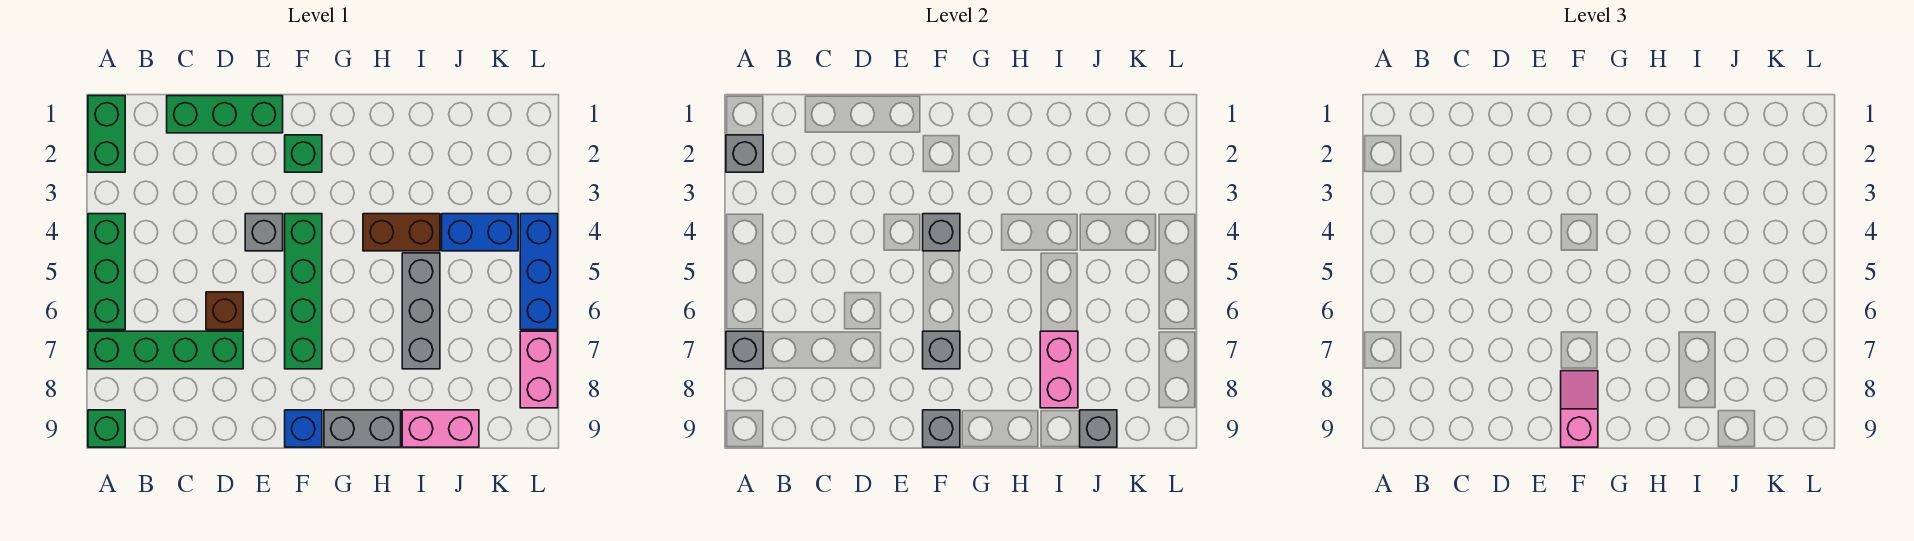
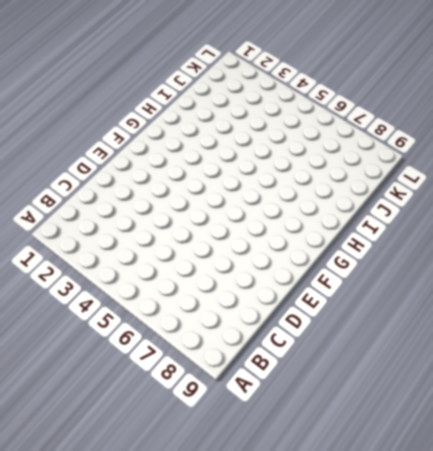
none -> green brick A1:A2 level 1
none -> green brick A4:A6 level 1
none -> green brick A7:D7 level 1

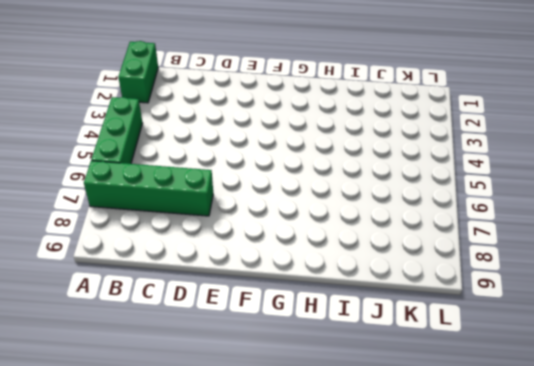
none -> green brick A9 level 1
none -> green brick C1:E1 level 1
none -> brown brick D6 level 1

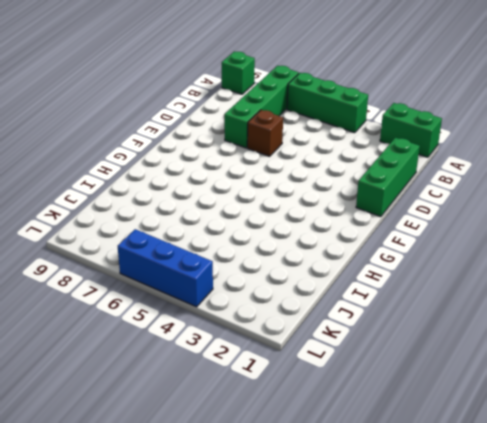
none -> grey brick E4 level 1
none -> green brick F2 level 1
none -> green brick F4:F7 level 1

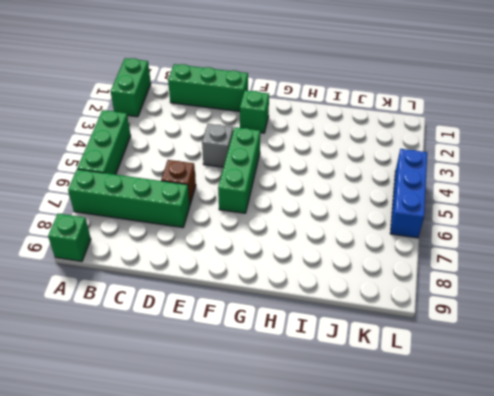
green brick F4:F6 level 1 -> green brick F4:F7 level 1
none -> blue brick F9 level 1
none -> grey brick G9:H9 level 1
none -> brown brick H4:I4 level 1

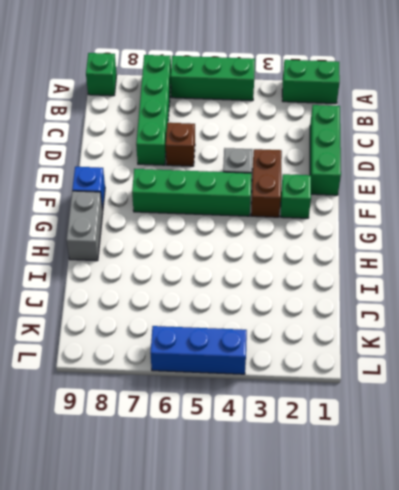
brown brick E3:F3 level 1 -> brown brick H4:I4 level 1
none -> grey brick I5:I7 level 1
none -> pink brick I9:J9 level 1
none -> blue brick J4:K4 level 1

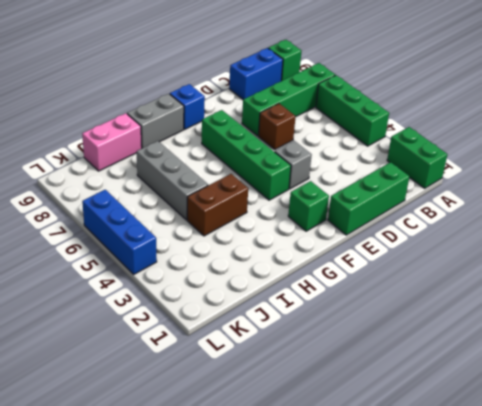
blue brick B9:C9 level 1 -> blue brick J4:K4 level 1
none -> pink brick L7:L8 level 1
none -> grey brick A2 level 2
none -> grey brick A7 level 2

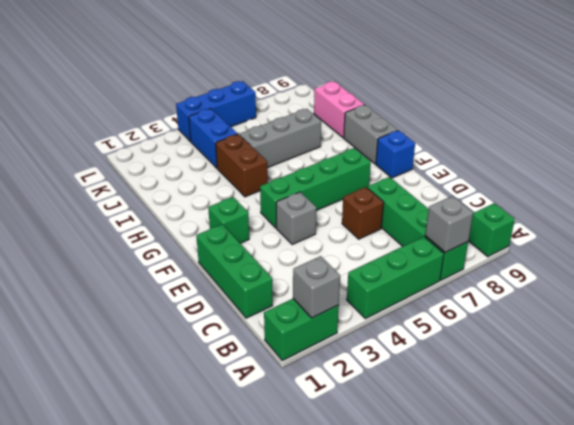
none -> pink brick L7:L8 level 1
none -> grey brick F4 level 2
none -> grey brick F7 level 2

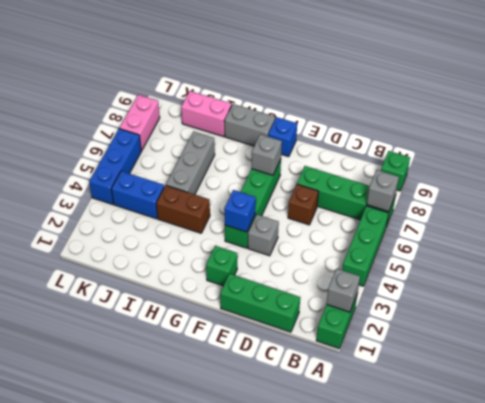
blue brick F4 level 2 -> grey brick F4 level 2
none -> grey brick F9 level 2
none -> pink brick I7:I8 level 2
none -> grey brick J9 level 2

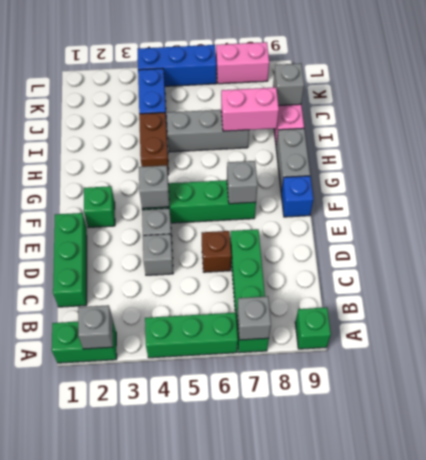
grey brick D4 level 1 -> grey brick F9 level 2
none -> pink slope F8:F9 level 3 top 9

